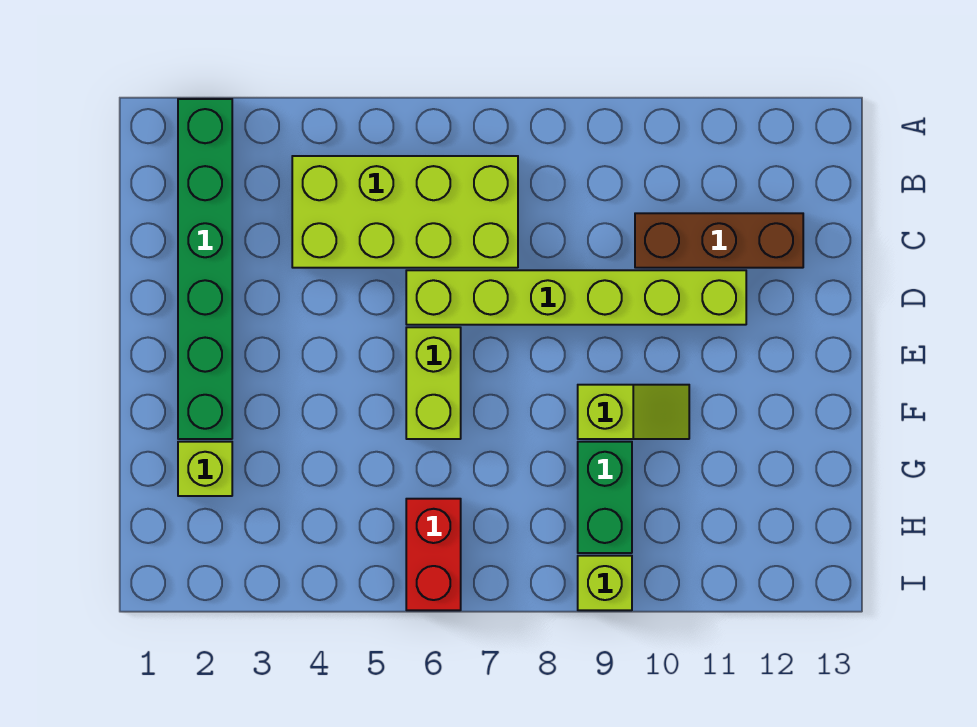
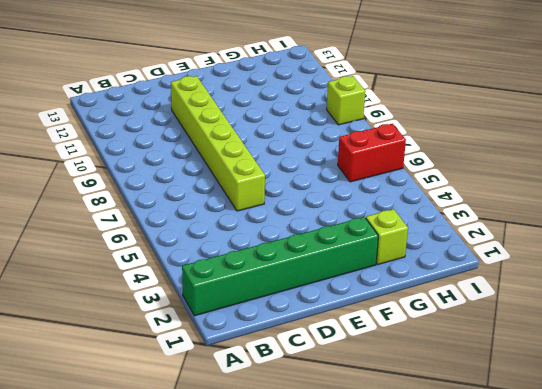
none -> lime brick B4:C7 level 1
none -> brown brick C10:C12 level 1

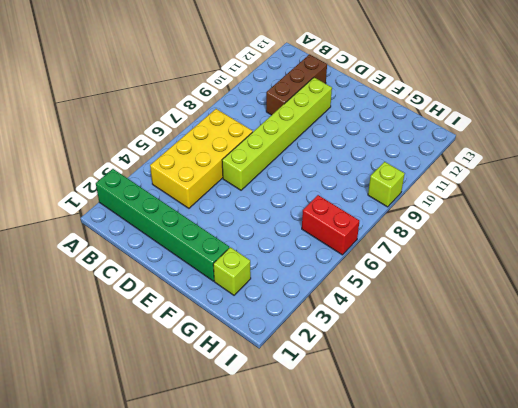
yellow brick B4:C7 level 1 -> lime brick B4:C7 level 1
none -> lime brick E6:F6 level 1
none -> lime slope F9:F10 level 1 top 9

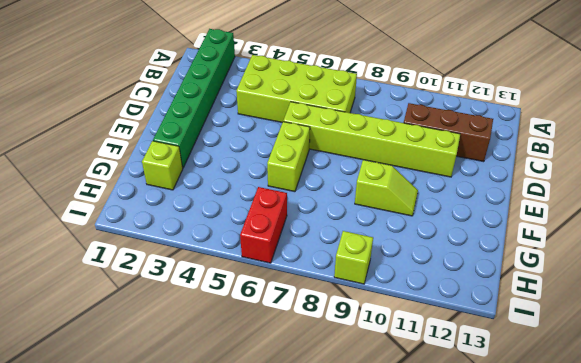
none -> green brick G9:H9 level 1

